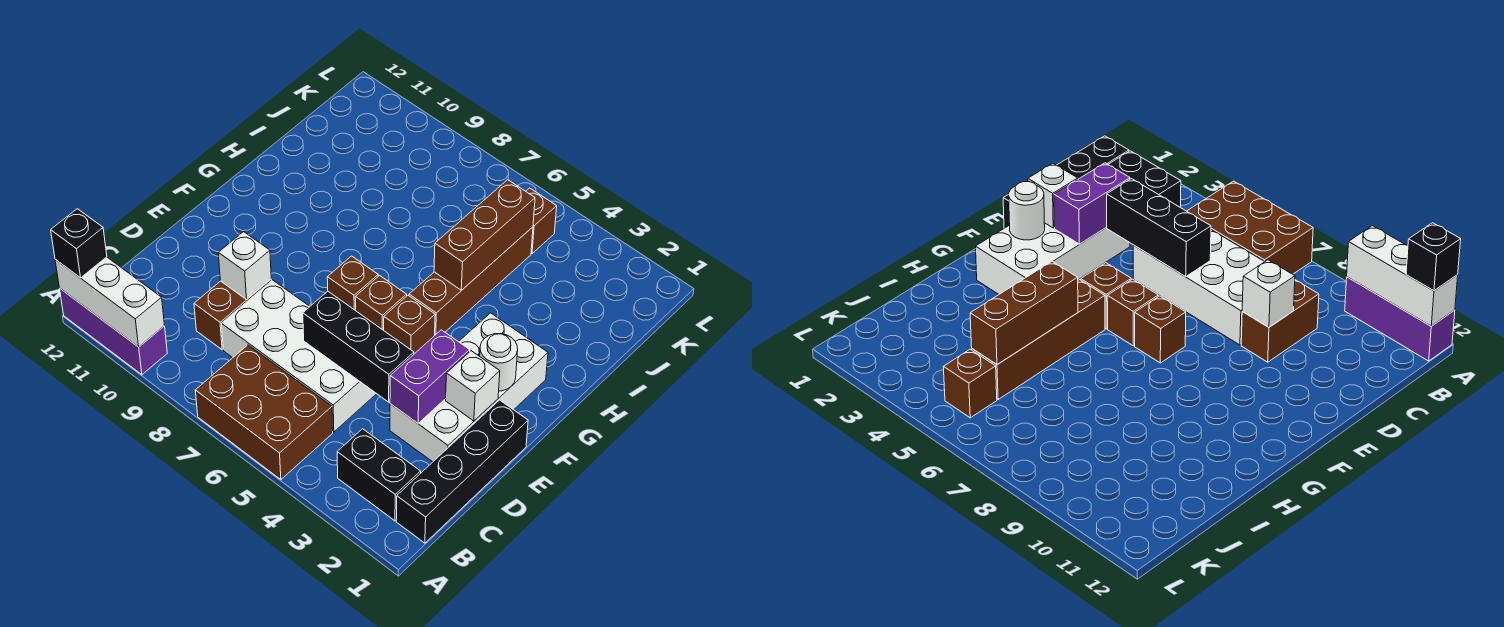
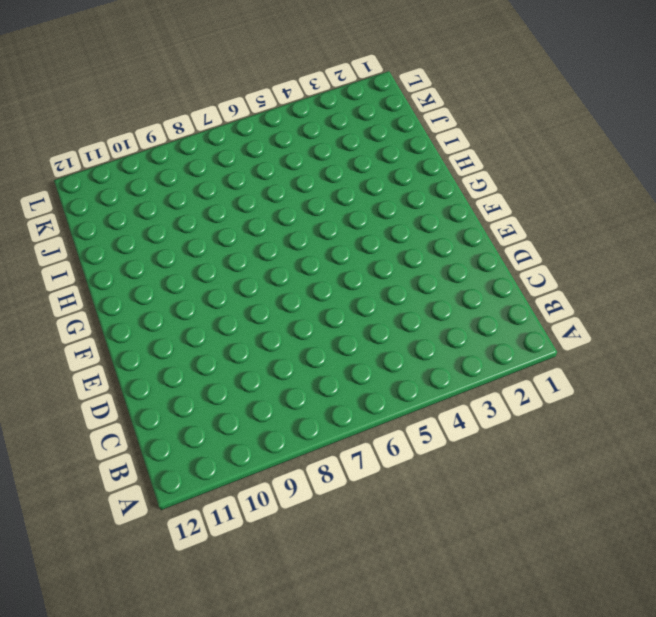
none -> brown brick A5:B7 level 1
none -> purple brick A10:A12 level 1
none -> black brick B1:E1 level 1

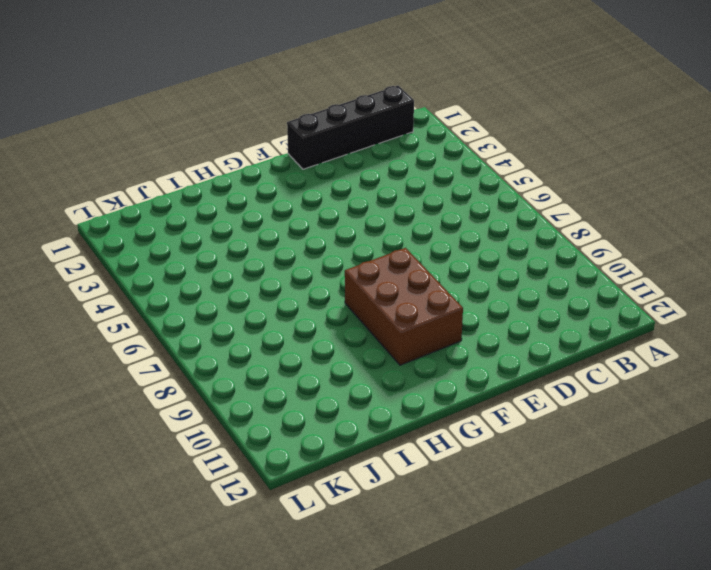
brown brick F8:G10 level 1 -> brown brick A5:B7 level 1
none -> purple brick A10:A12 level 1
none -> black brick B2:B3 level 1
none -> white brick C5:D8 level 1

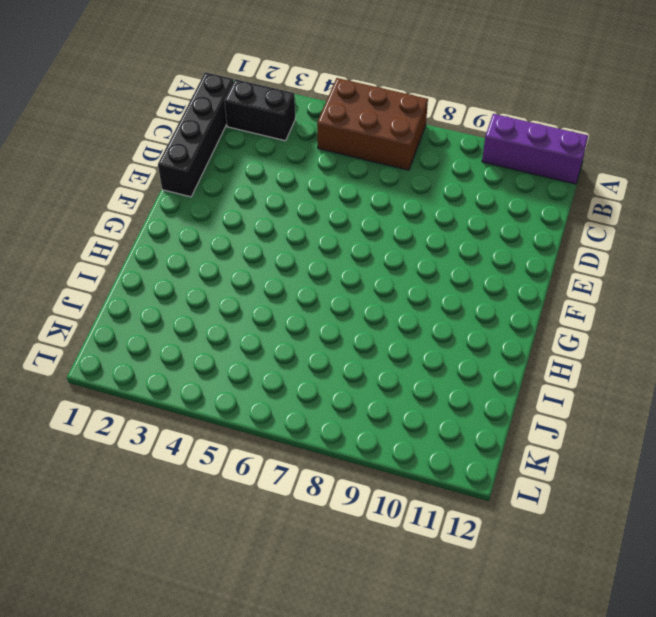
none -> white brick C5:D8 level 1
none -> brown brick C9:D9 level 1
none -> white brick D2:G3 level 1

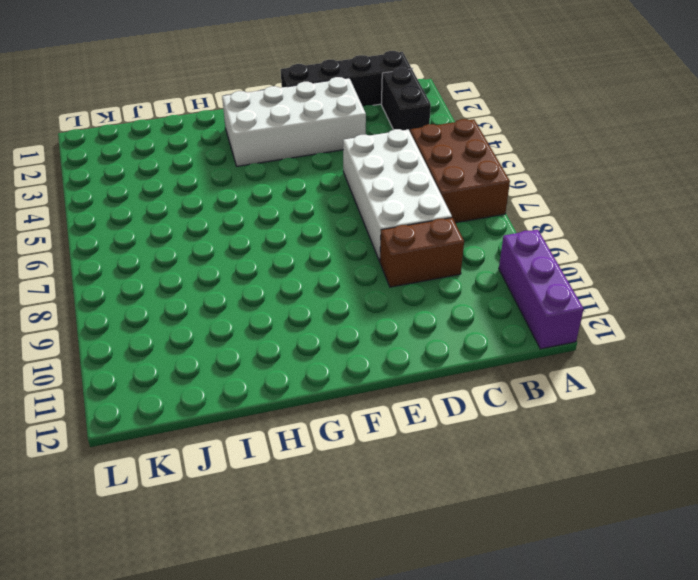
none -> brown brick F5 level 1
none -> brown brick F6 level 1
none -> brown brick F7 level 1

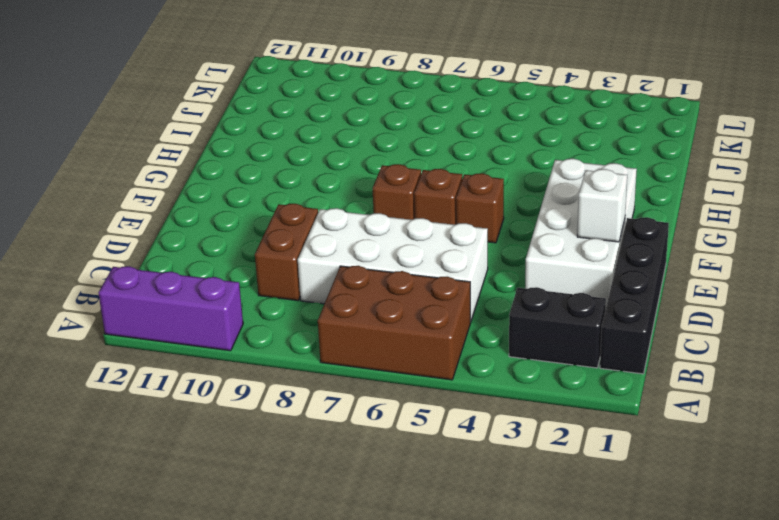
none -> brown brick G5:J5 level 1
none -> brown brick K5 level 1
none -> white brick A10:A12 level 2

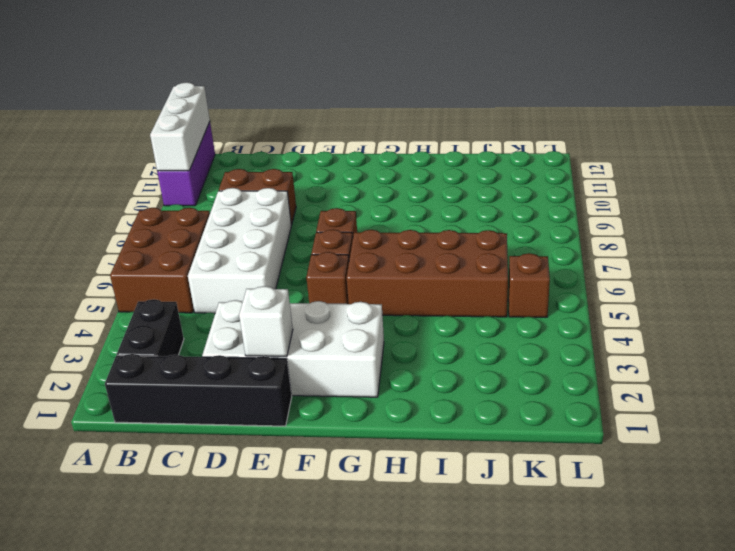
brown brick G5:J6 level 1 -> brown brick G5:J5 level 1
none -> purple brick D3:E3 level 2
none -> black brick D4:D6 level 2
none -> white brick D9 level 2

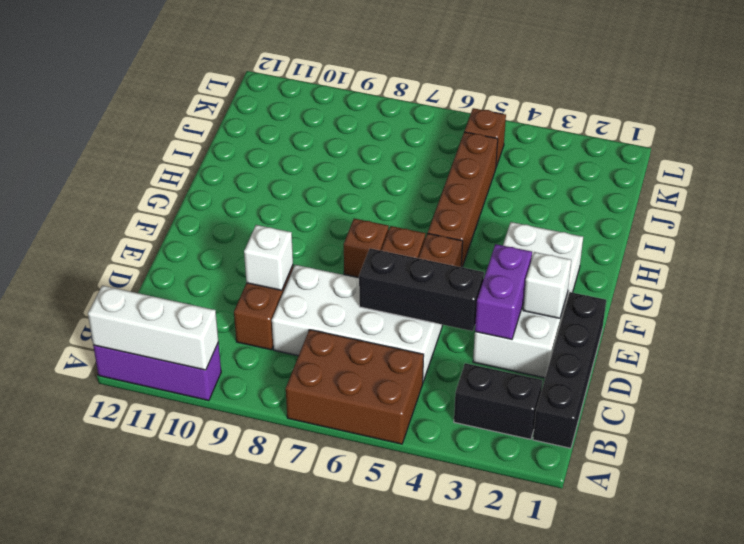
none -> white round brick F2 level 2
none -> brown brick H5:J5 level 2
none -> black brick A12 level 3

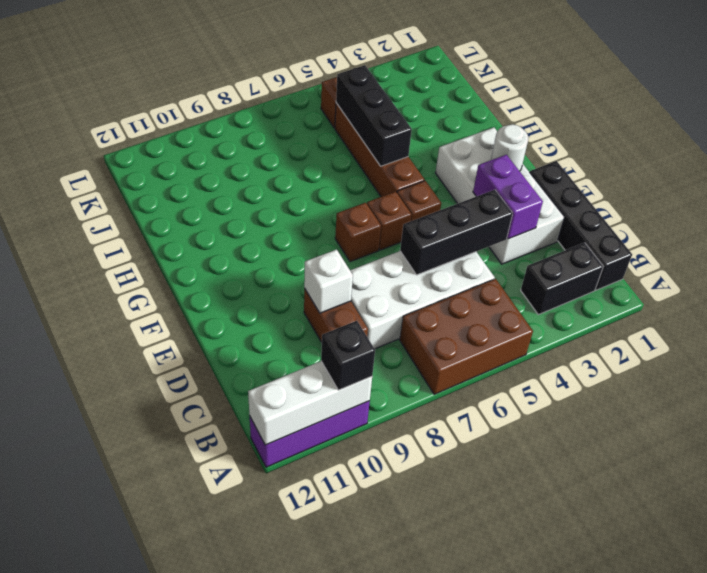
black brick A10 level 3 -> black brick A12 level 3
black brick H5:J5 level 2 -> brown brick H5:J5 level 2
none -> white brick E2 level 2

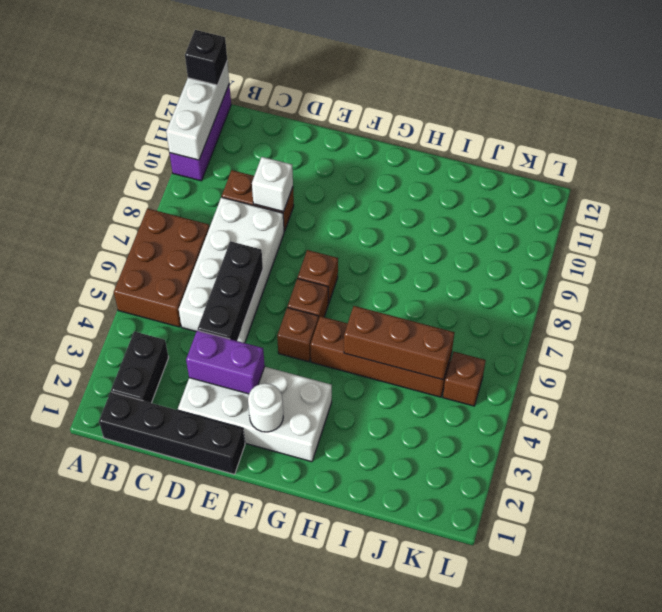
none -> white brick E2 level 2

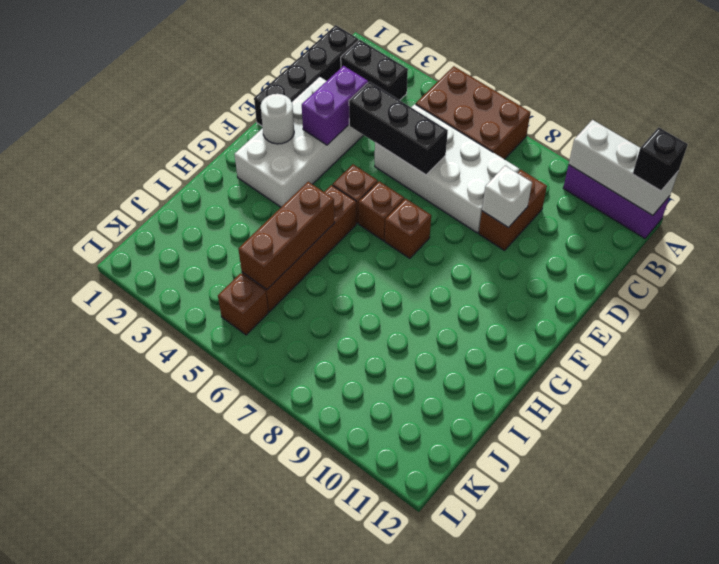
none -> white brick E2 level 2

